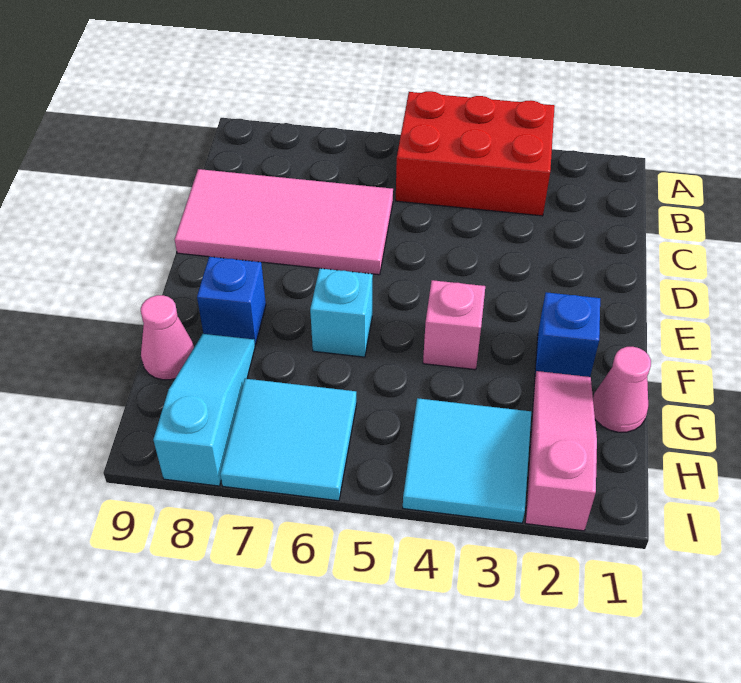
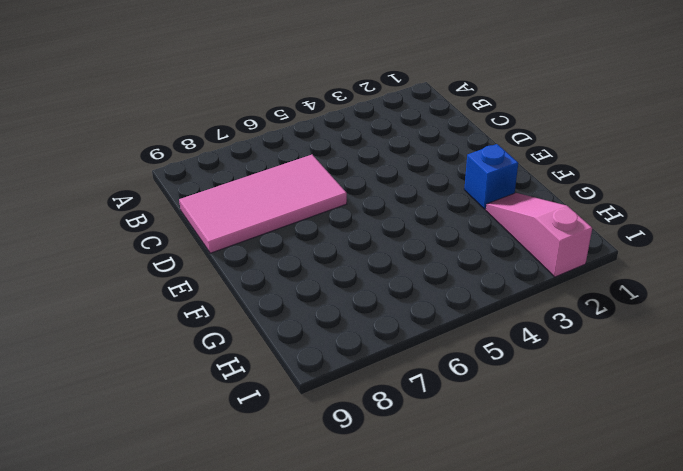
none -> red brick A3:B5 level 1
none -> pink brick F4 level 1
none -> cyan brick F6 level 1

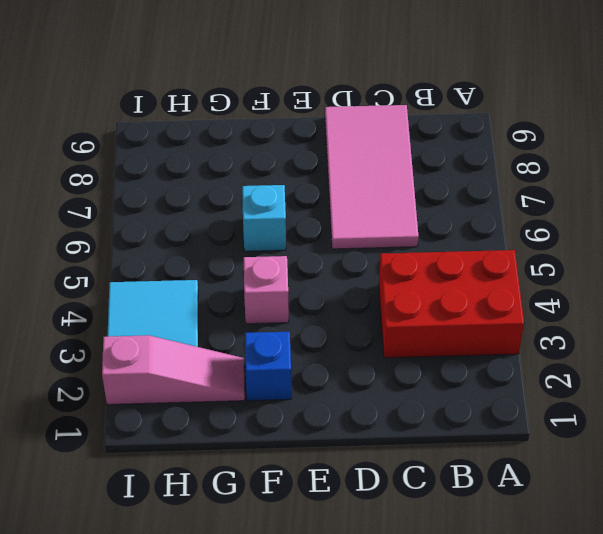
red brick A3:C4 level 1 -> red brick A3:B5 level 1
none -> blue brick F8 level 1
none -> pink cone G1 level 1
none -> cyan slope G8:I8 level 1 top I

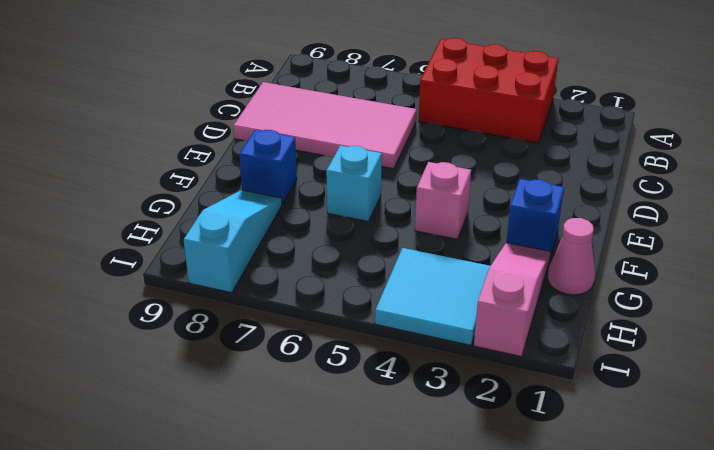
none -> pink cone G9 level 1
none -> cyan tile H6:I7 level 1

